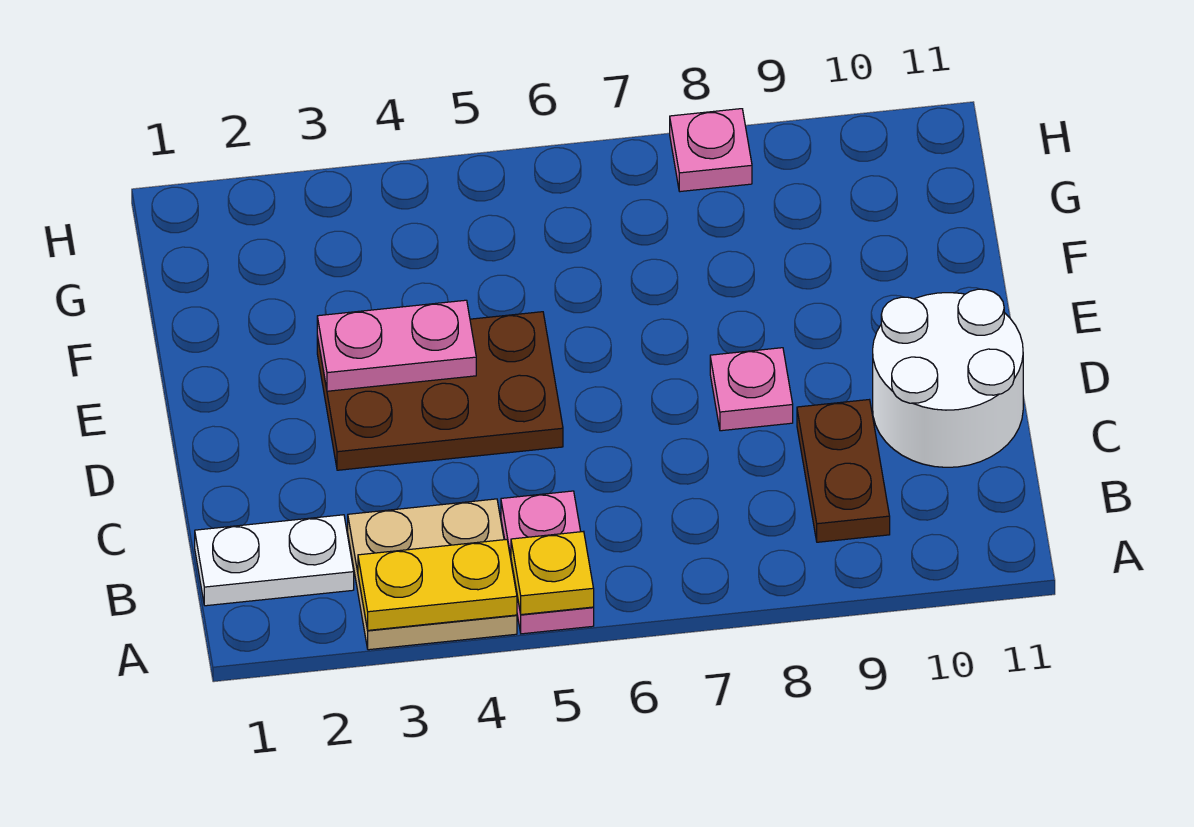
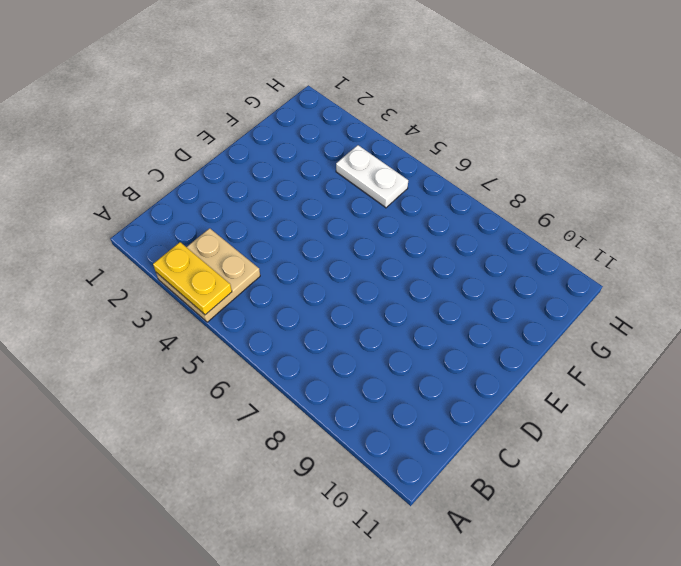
white plate G4:G5 level 1 -> white plate B1:B2 level 1
none -> pink plate A5:B5 level 1
none -> brown plate B9:C9 level 1

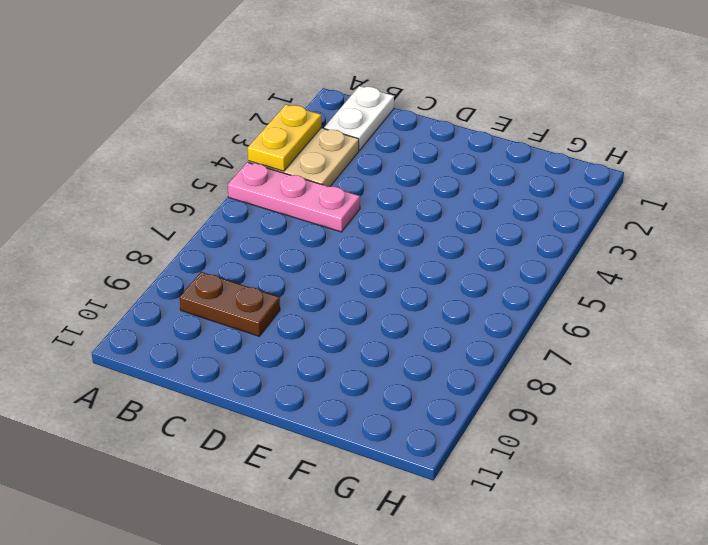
pink plate A5:C5 level 1 -> pink plate A5:B5 level 1
none -> white round brick C10:D11 level 1
none -> brown plate D3:E5 level 1

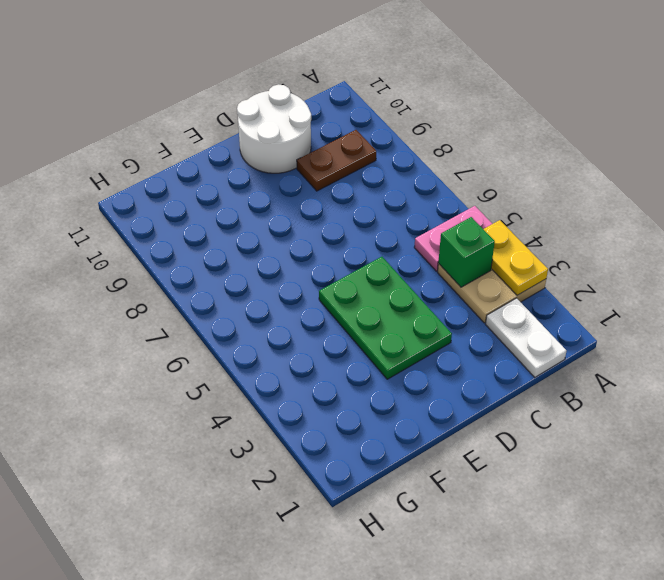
green brick B4 level 2 -> none
green plate D3:E5 level 1 -> brown plate D3:E5 level 1
none -> pink plate D8 level 1
none -> pink plate H8 level 1

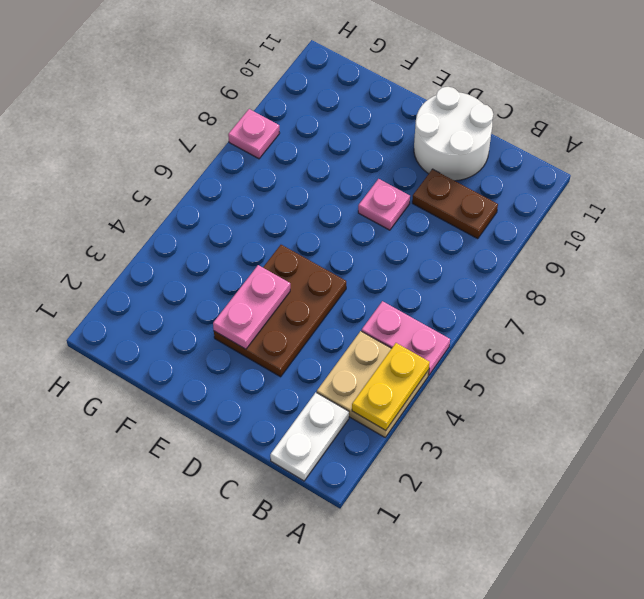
none -> yellow plate A5 level 2

